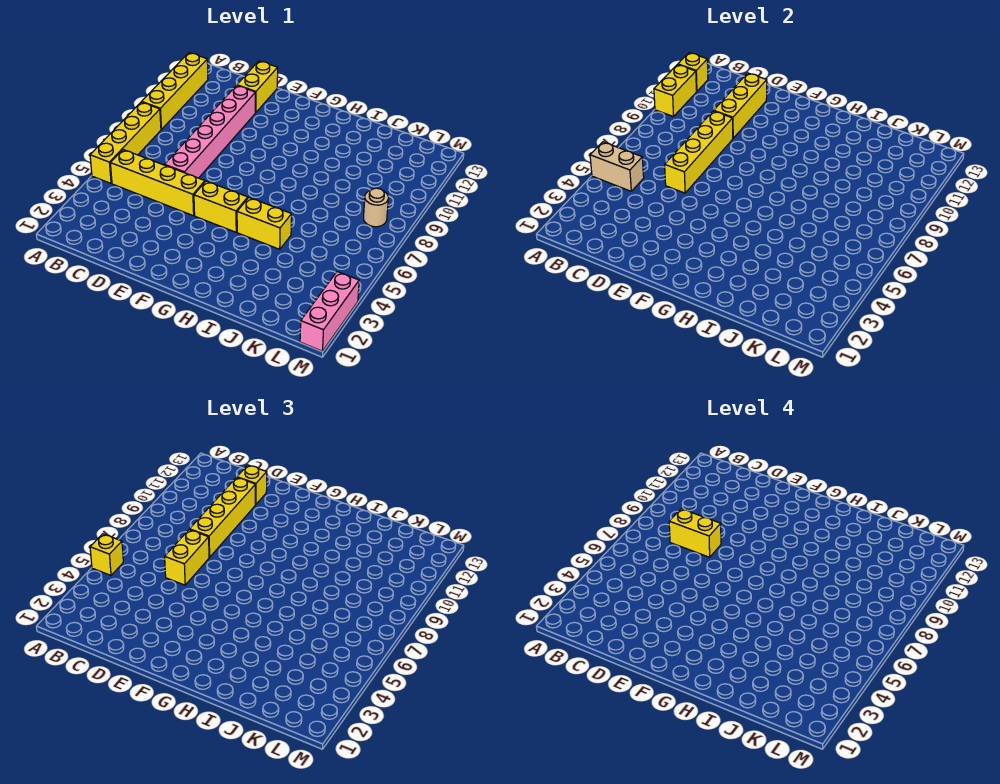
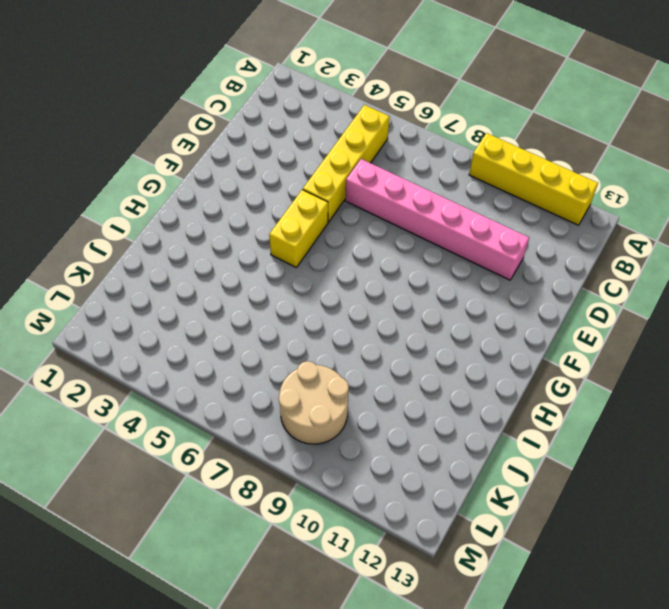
tan round brick K8:L9 level 1 -> tan round brick L8 level 1
none -> yellow brick A5:A8 level 1
none -> yellow brick D12:D13 level 1
none -> yellow brick H5:I5 level 1

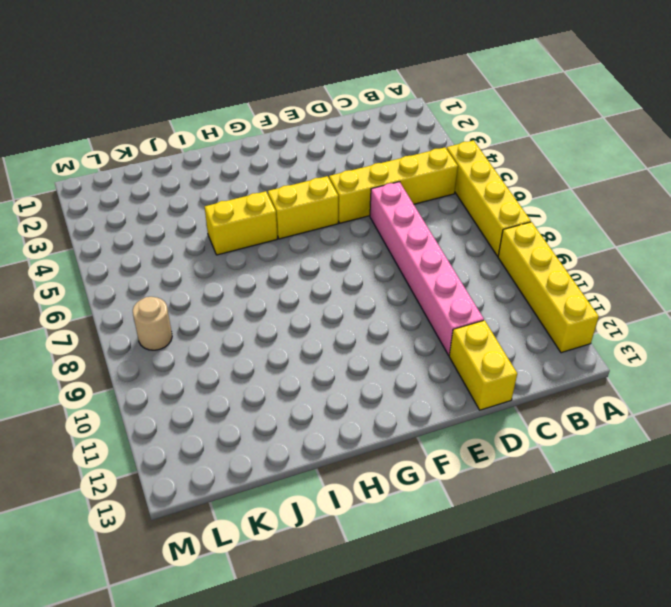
none -> pink brick M1:M3 level 1
none -> tan brick A5:B5 level 2
none -> yellow brick A10:A11 level 2

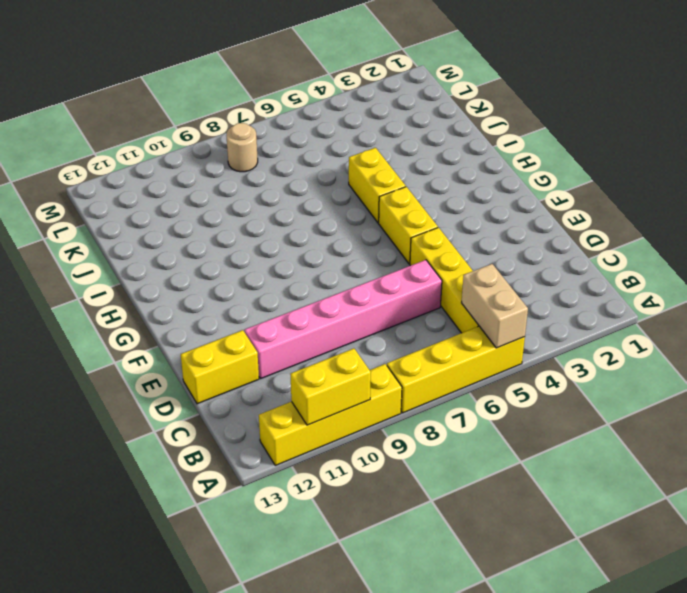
none -> pink brick M1:M3 level 1
none -> yellow brick A12 level 2
none -> yellow brick D6:D9 level 2

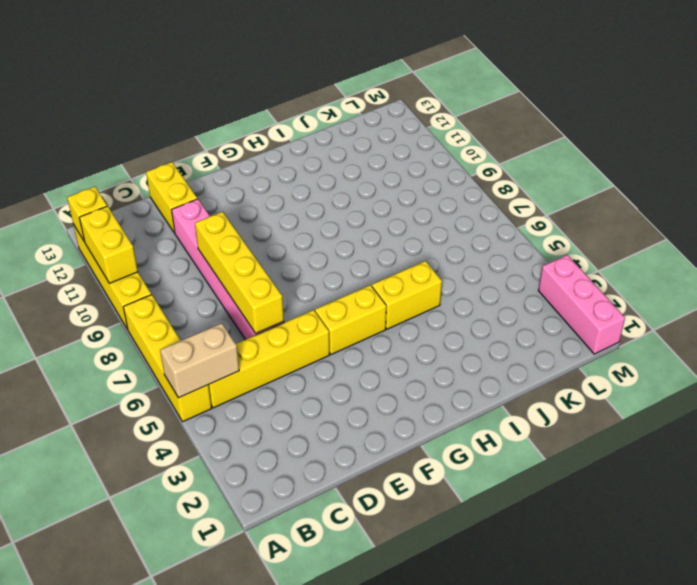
none -> tan round brick L8 level 1
none -> yellow brick D10:D12 level 2
none -> yellow brick A5 level 3

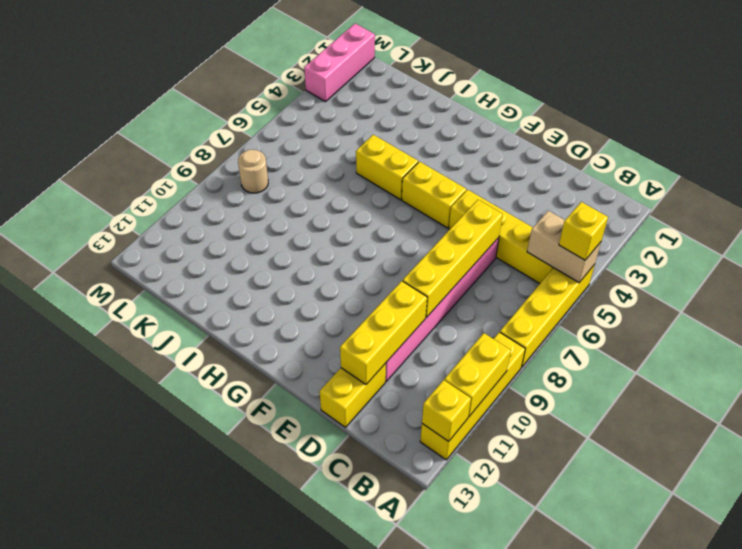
none -> yellow brick D6:D7 level 3
none -> yellow brick D8:D11 level 3
none -> yellow brick D12 level 3

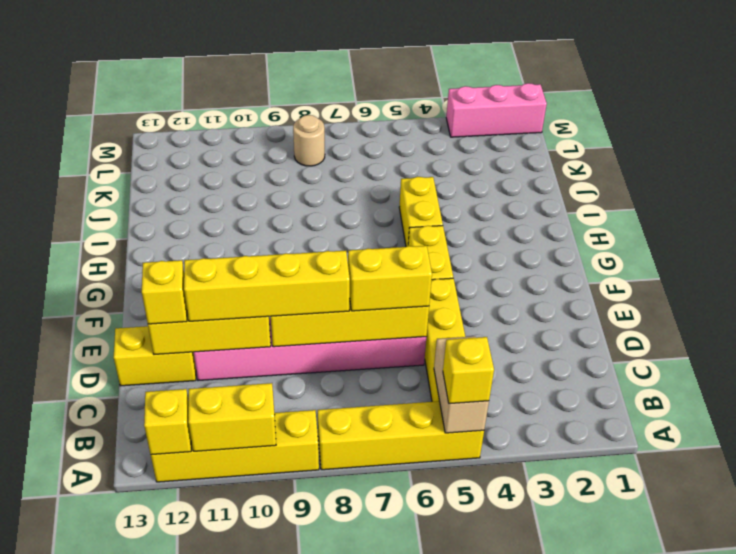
none -> yellow brick C8:D8 level 4

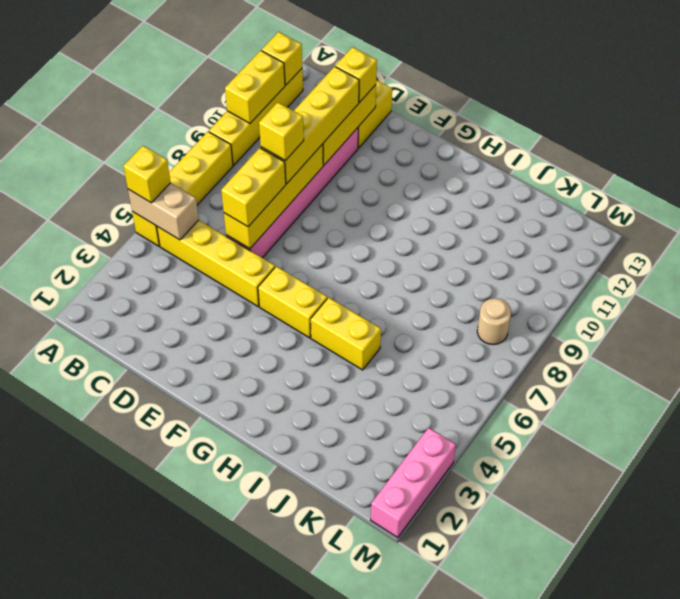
yellow brick D8 level 4 -> yellow brick C8:D8 level 4

